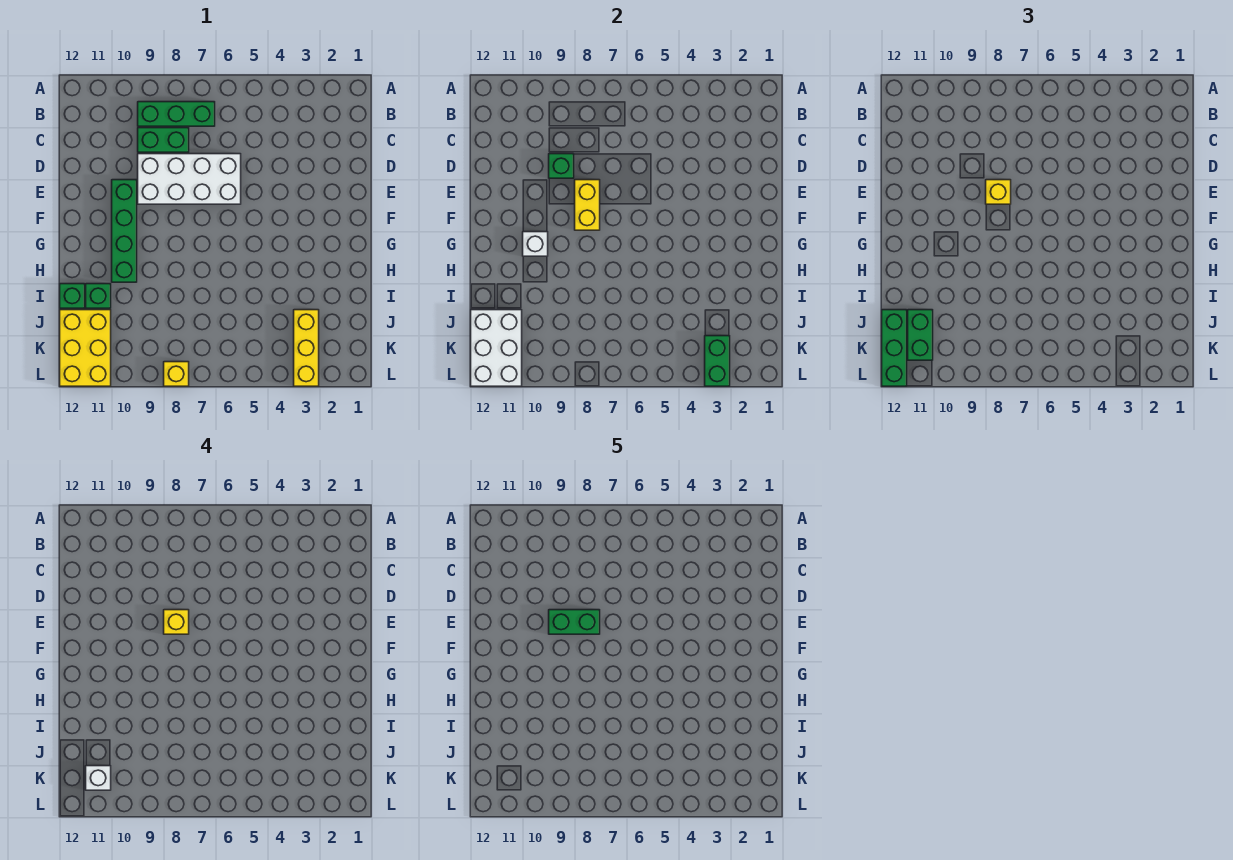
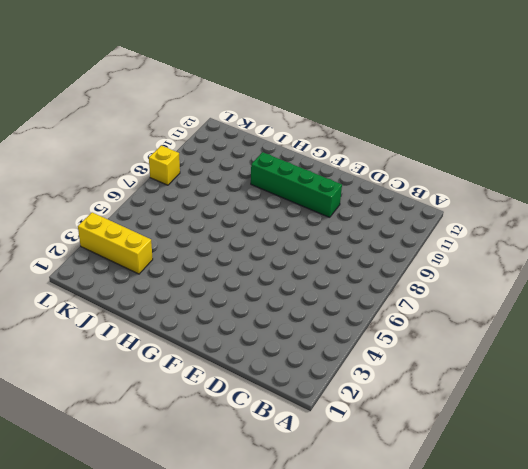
none -> green brick B7:B9 level 1
none -> green brick C8:C9 level 1
none -> white brick D6:E9 level 1

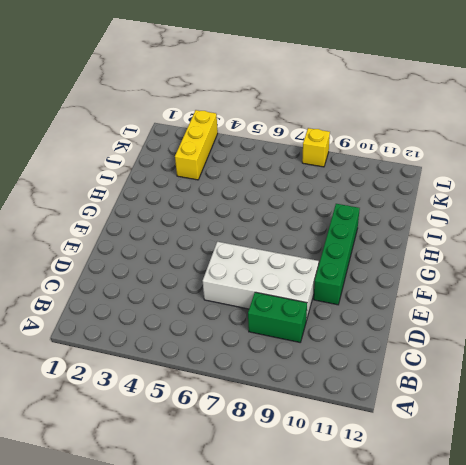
none -> green brick B7:B9 level 1
none -> green brick I11 level 1
none -> green brick I12 level 1

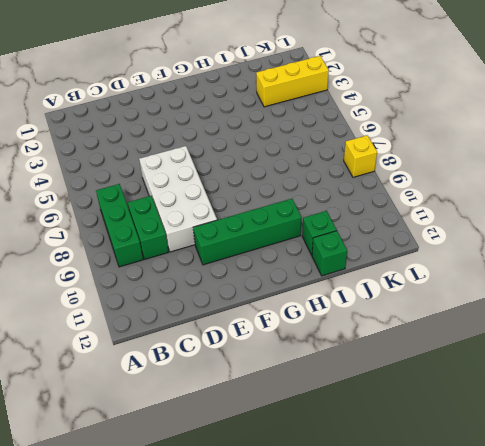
none -> yellow brick J11:L12 level 1
none -> green brick D9 level 2
none -> yellow brick E8:F8 level 2

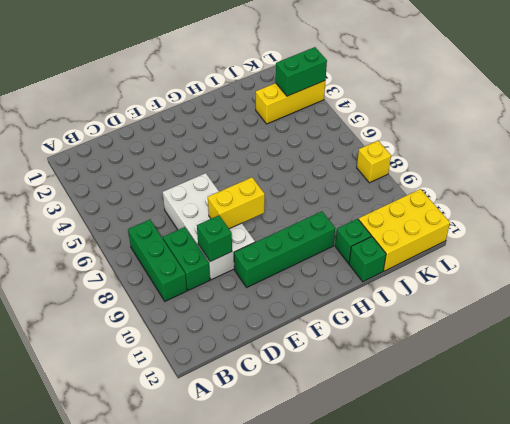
none -> white brick G10 level 2
none -> white brick J11:L12 level 2
none -> yellow brick E8 level 3

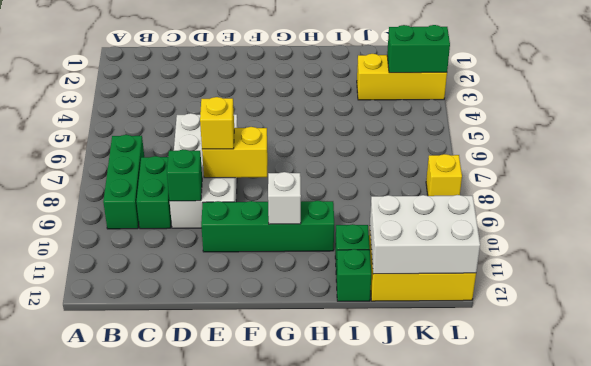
none -> green brick J11:K11 level 3
none -> green brick J12:L12 level 3
none -> yellow brick E8 level 4

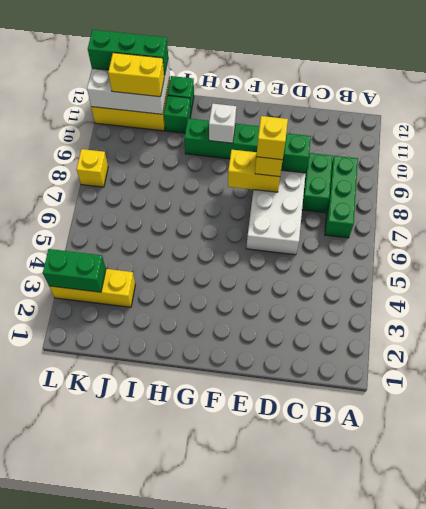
yellow brick J11:K11 level 3 -> green brick J11:K11 level 3
none -> white brick K11 level 4
none -> green brick E8:E9 level 5

